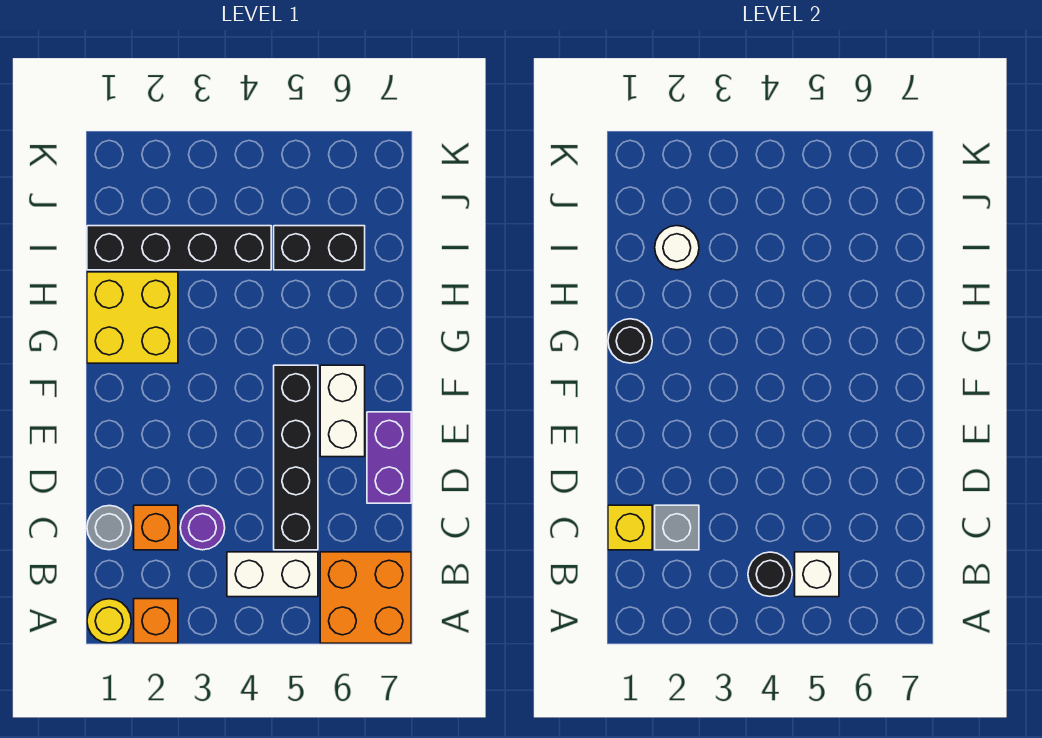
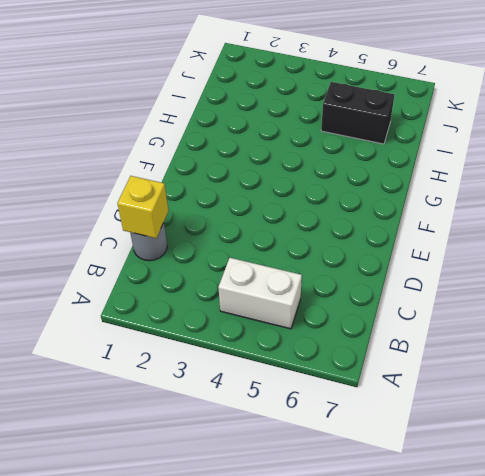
none -> yellow round brick A1 level 1
none -> orange brick A2 level 1
none -> orange brick A6:B7 level 1

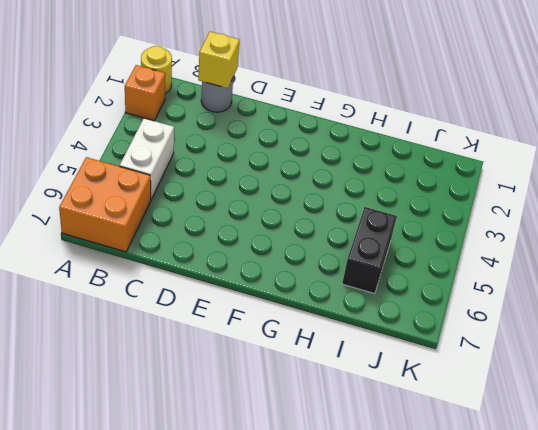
none -> orange brick C2 level 1
none -> purple round brick C3 level 1
none -> black brick C5:F5 level 1

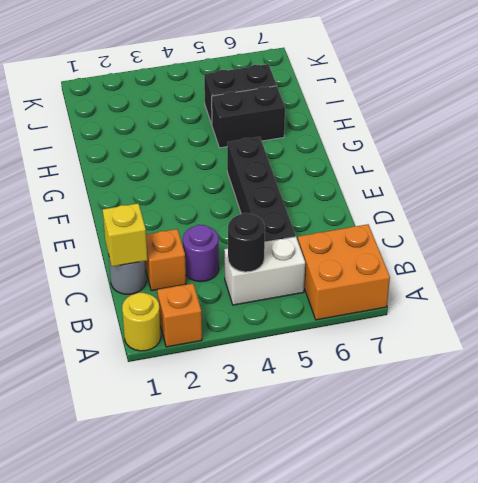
black brick H5:H6 level 1 -> none
none -> purple brick D7:E7 level 1
none -> white brick E6:F6 level 1
none -> yellow brick G1:H2 level 1

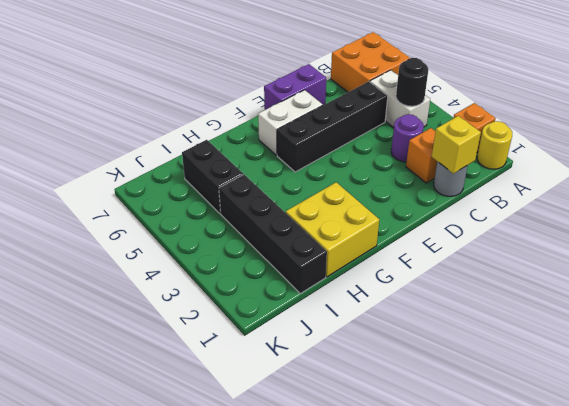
none -> white brick B5 level 2
none -> grey brick C2 level 2
none -> black round brick G1 level 2

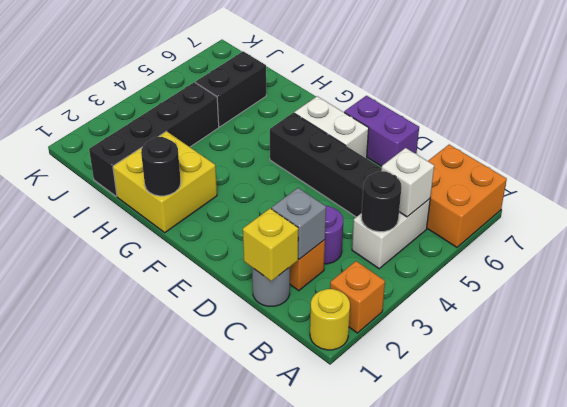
none -> white round brick I2 level 2

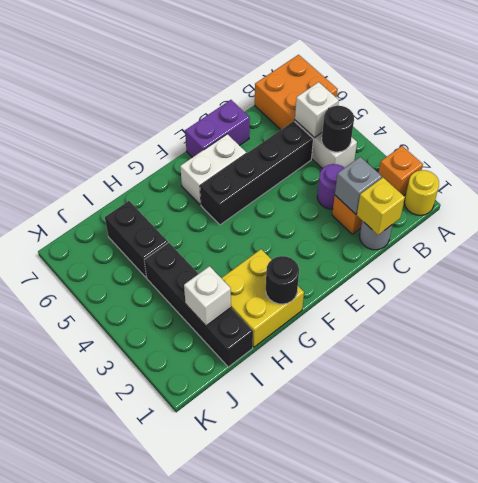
white brick I2 level 2 -> white round brick I2 level 2

